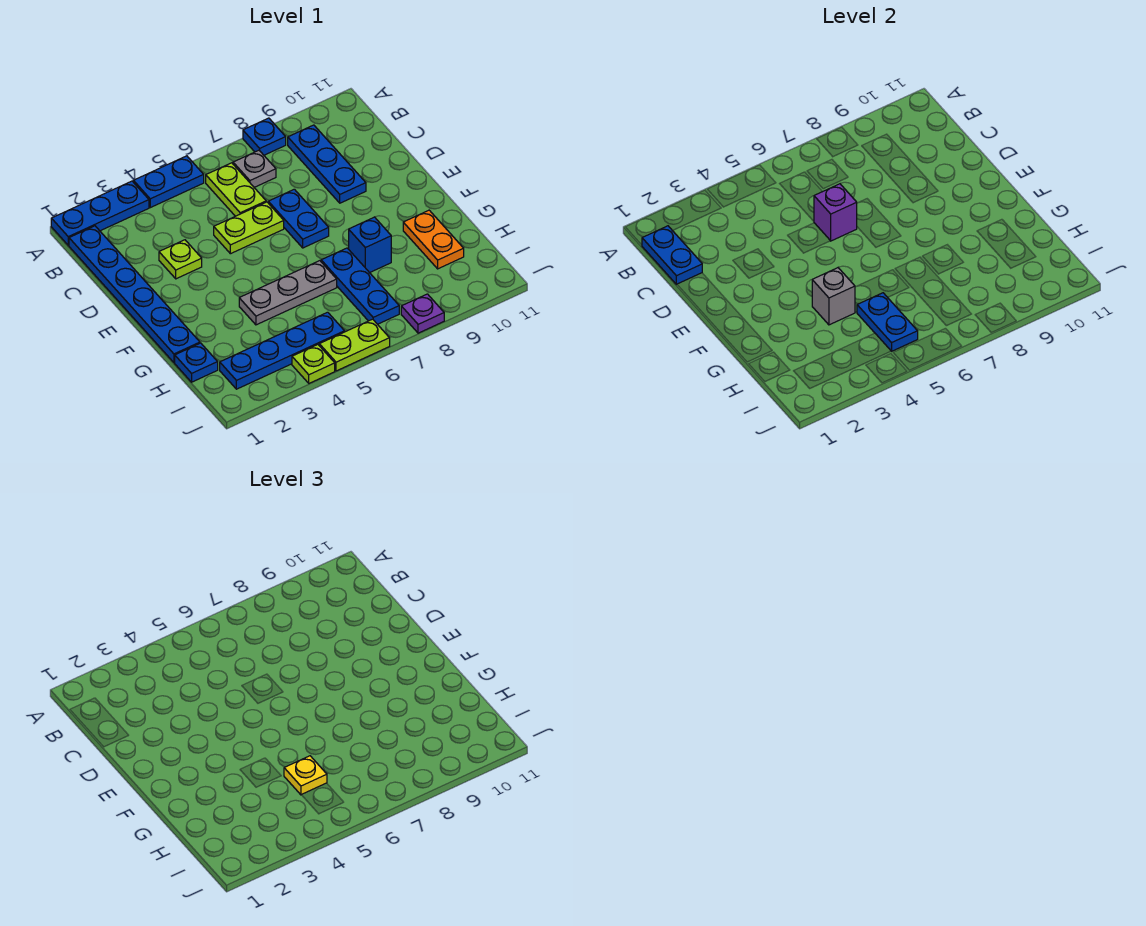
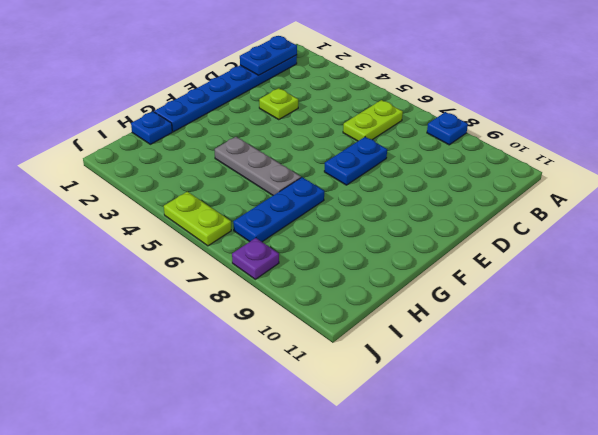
none -> blue plate A1:A3 level 1
none -> blue plate A4:A5 level 1
none -> grey plate B7 level 1

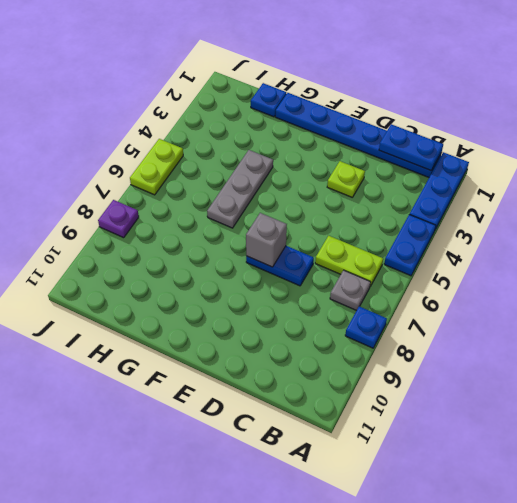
grey brick E7 level 2 -> grey brick G4 level 2
none -> blue plate B9:D9 level 1
none -> lime plate D5:D6 level 1
none -> blue plate G7:I7 level 1

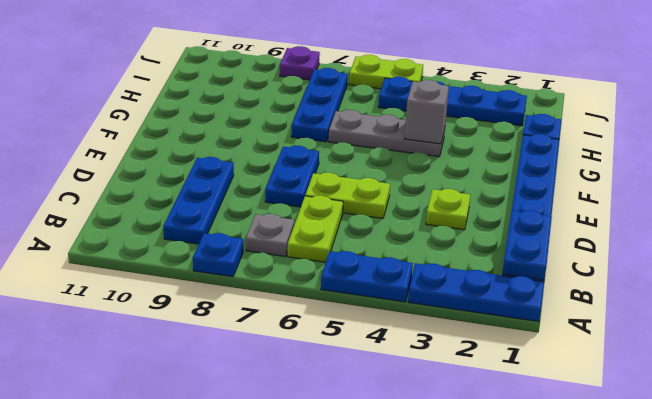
none -> blue brick G8 level 1
none -> orange plate G10:H10 level 1
none -> lime plate J4 level 1

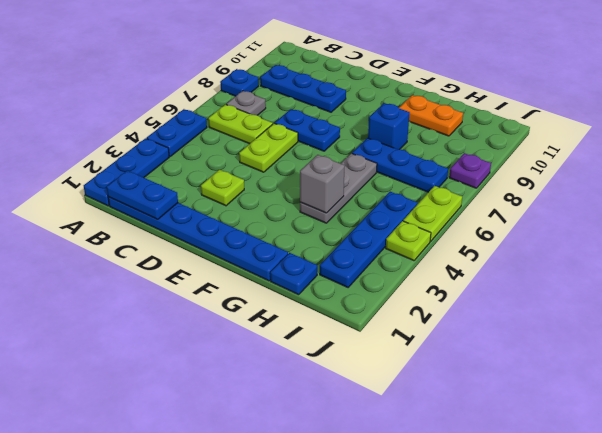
none -> purple brick D6 level 2
none -> blue plate H5:I5 level 2
none -> yellow plate H5 level 3

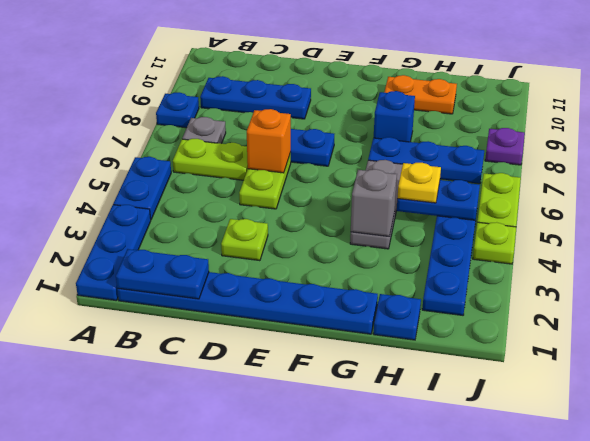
orange brick D6 level 2 -> purple brick D6 level 2

